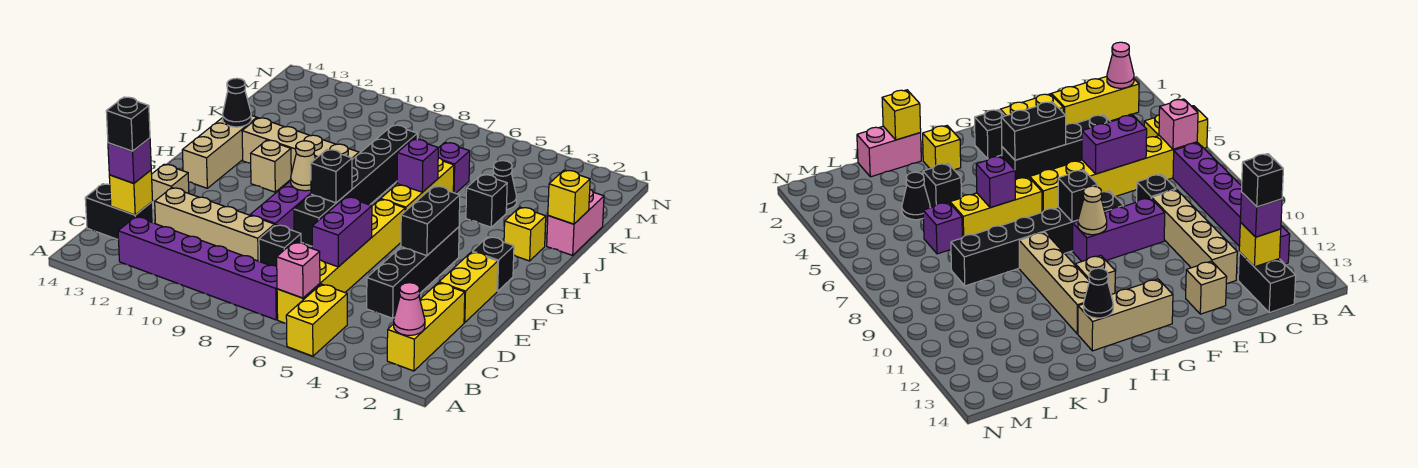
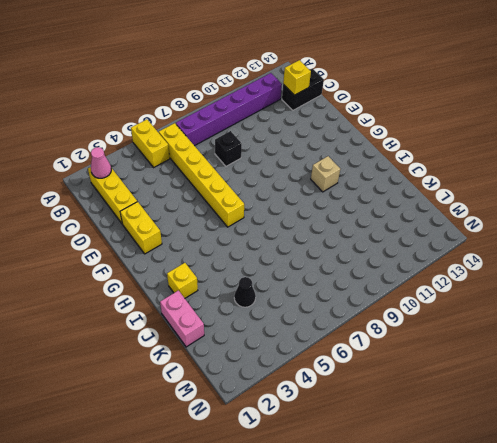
none -> black brick D4:G4 level 1
none -> tan brick D9:D12 level 1
none -> purple brick E9:G9 level 1
none -> tan brick E13 level 1

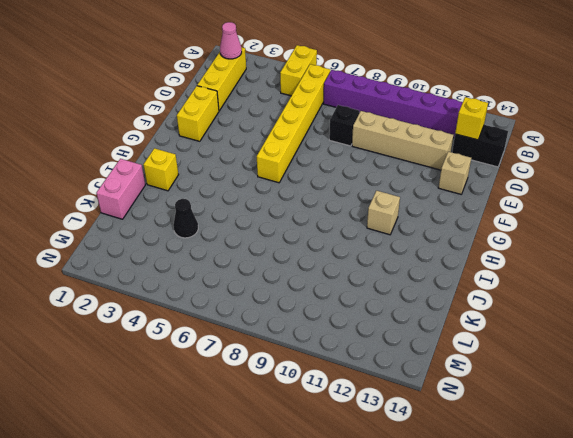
none -> black brick D4:G4 level 1
none -> purple brick E9:G9 level 1
none -> black brick F8:K8 level 1
none -> black brick G2 level 1

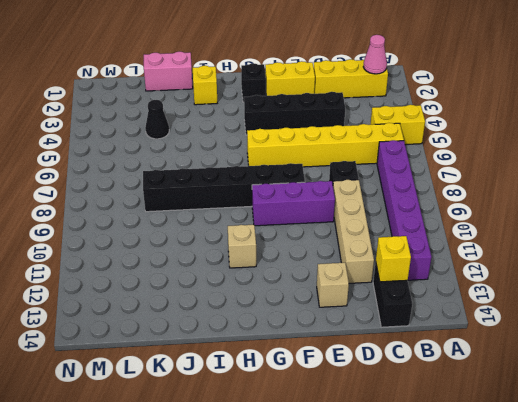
none -> tan brick G13:I13 level 1
none -> yellow brick H6:J6 level 1
none -> tan brick I9:I12 level 1
none -> black brick J4 level 1

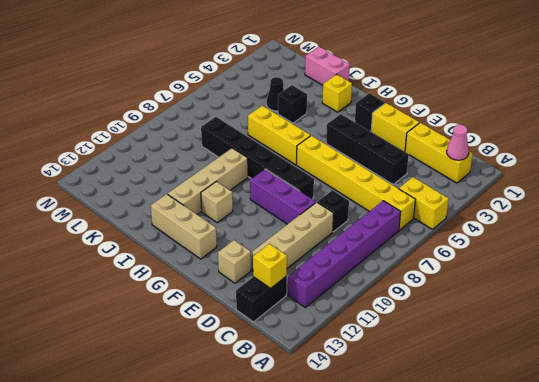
none -> purple brick K6 level 1
none -> pink brick B6 level 2
none -> purple brick D6:E6 level 2
none -> black brick F4:G4 level 2

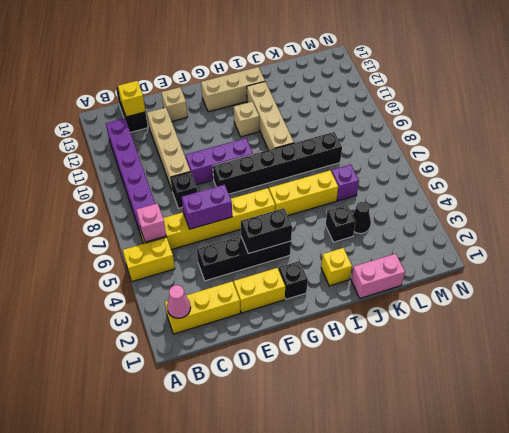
none -> black brick G8 level 2
none -> tan cone G9 level 2
none -> purple brick I6 level 2
none -> black cone I13 level 2

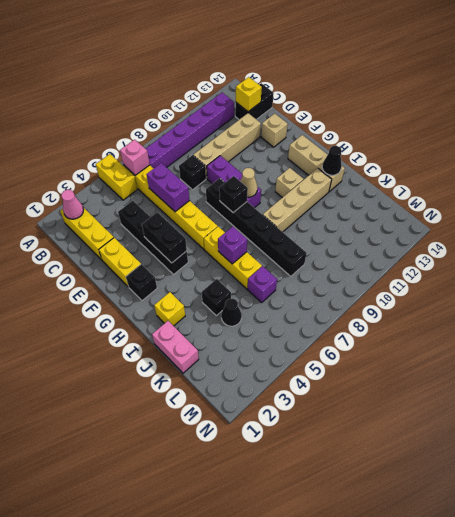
none -> yellow brick J1 level 2
none -> purple brick C13 level 3
none -> black brick C13 level 4

